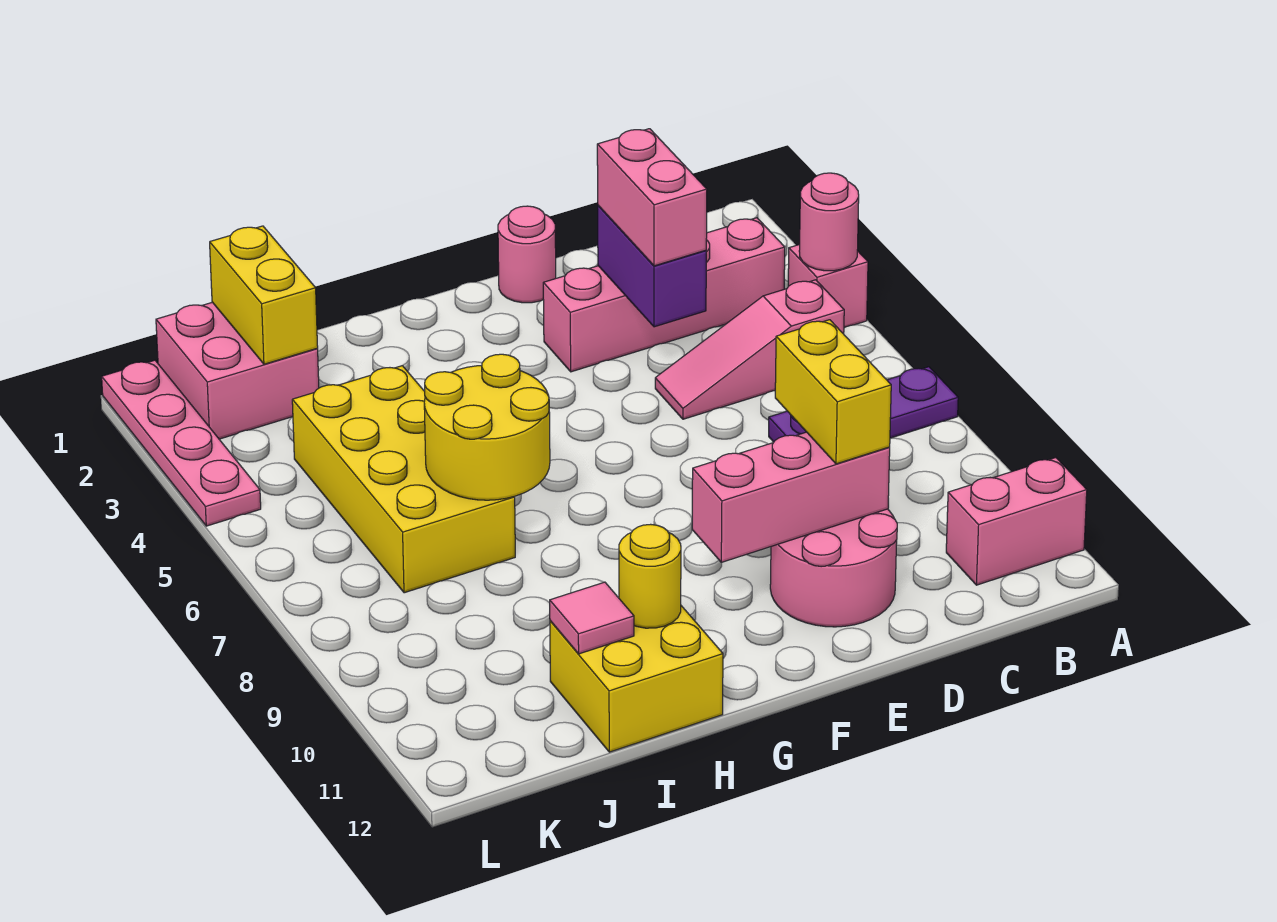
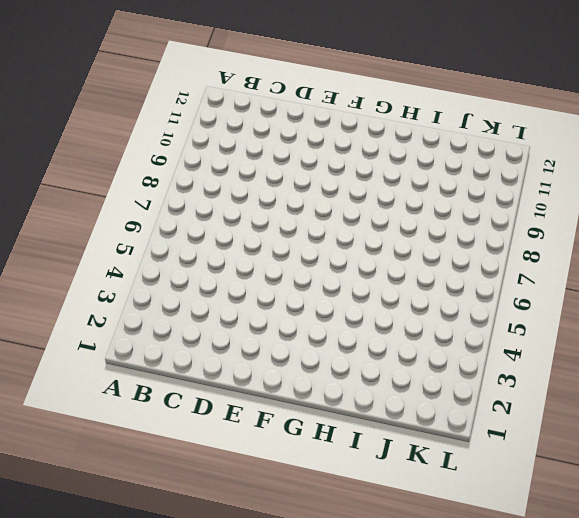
none -> pink brick A4 level 1
none -> purple plate A7:C7 level 1
none -> pink brick A11:B11 level 1

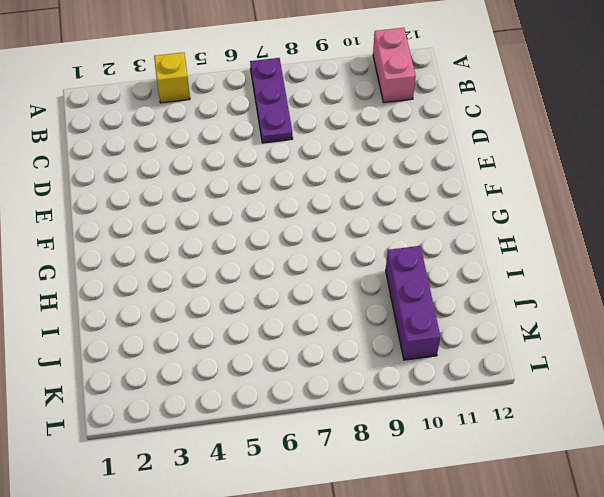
yellow brick A4 level 1 -> pink brick A4 level 1
purple brick I10:K10 level 1 -> none
none -> pink brick B3:E3 level 1
none -> pink slope B5:D5 level 1 top B
none -> pink round brick D10:E11 level 1

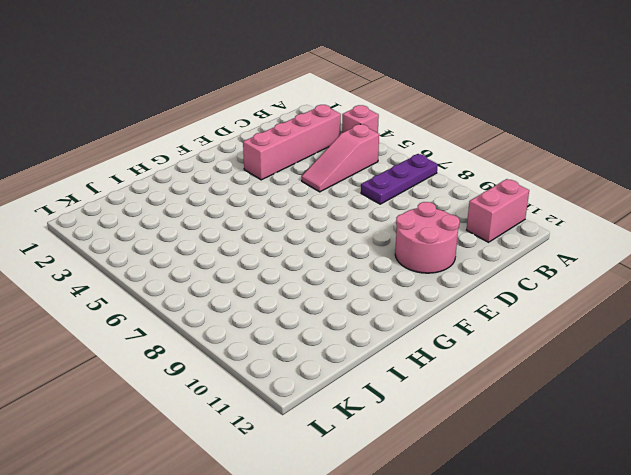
none -> pink round brick E1 level 1
none -> yellow brick H11:I12 level 1
none -> yellow brick I4:J7 level 1

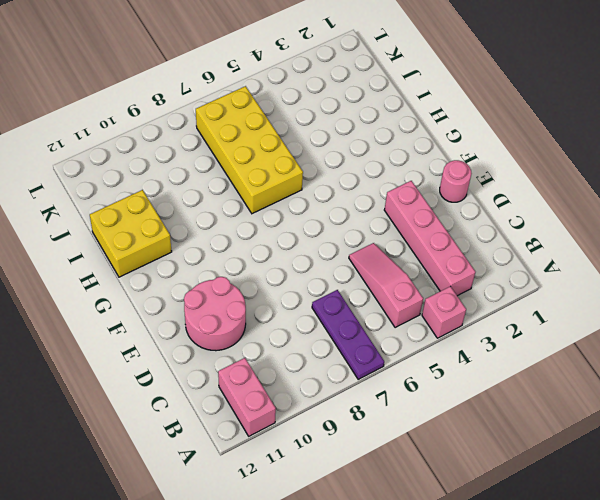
yellow brick H6:K7 level 1 -> yellow brick I4:J7 level 1
none -> pink brick J1:K2 level 1
none -> pink plate L1:L4 level 1
none -> pink round brick A4 level 2

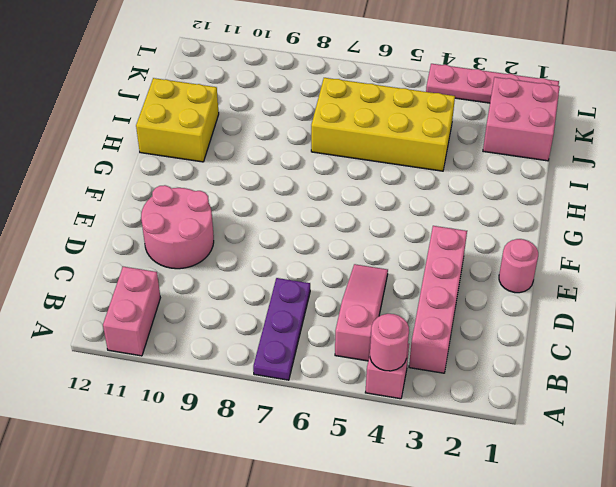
none -> purple brick D3:D4 level 2
none -> pink brick D10:F10 level 2
none -> yellow round brick H6:I7 level 2

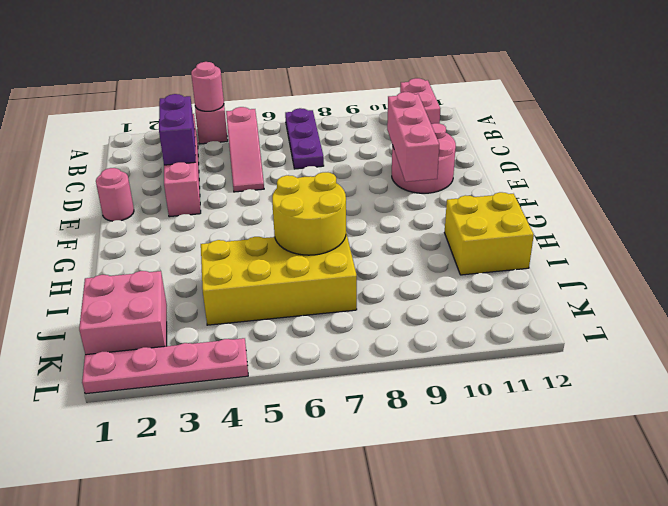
purple brick C3:D3 level 2 -> purple brick D3:D4 level 2
none -> yellow round brick H11 level 2
none -> pink tile I11 level 2
none -> yellow brick J1:J2 level 2

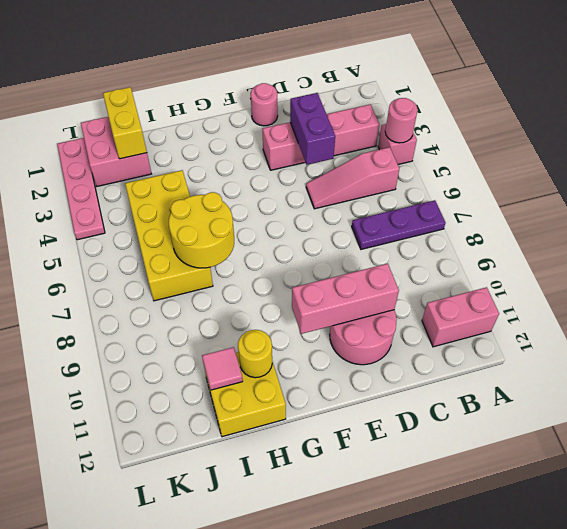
none -> pink brick D3:D4 level 3
none -> yellow brick D9:D10 level 3

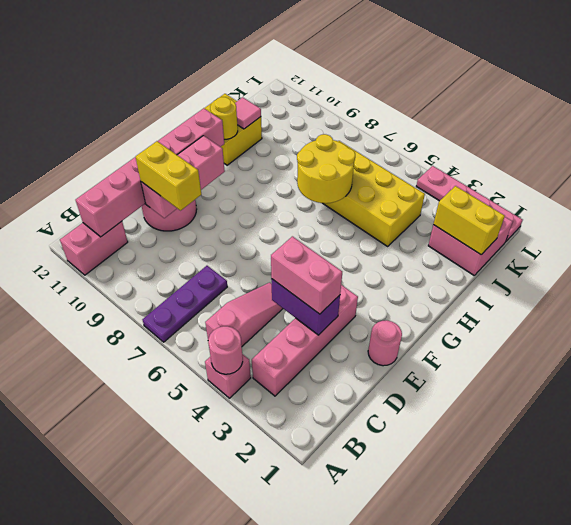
pink brick B11:G11 level 2 -> none

